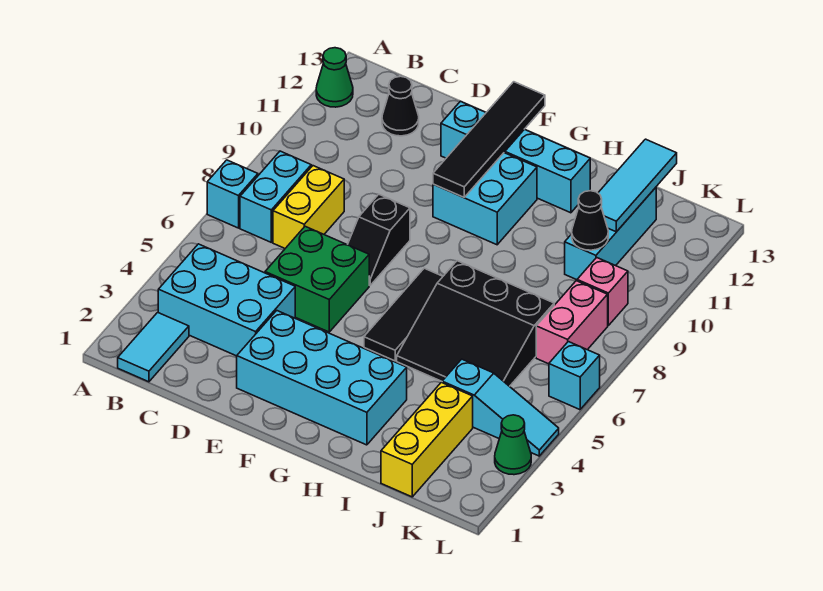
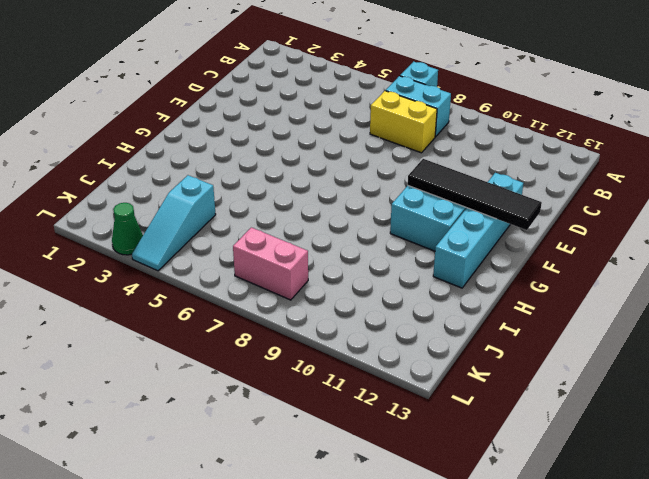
none -> green cone A12 level 1
none -> cyan tile B1:B2 level 1
none -> cyan brick B3:D4 level 1

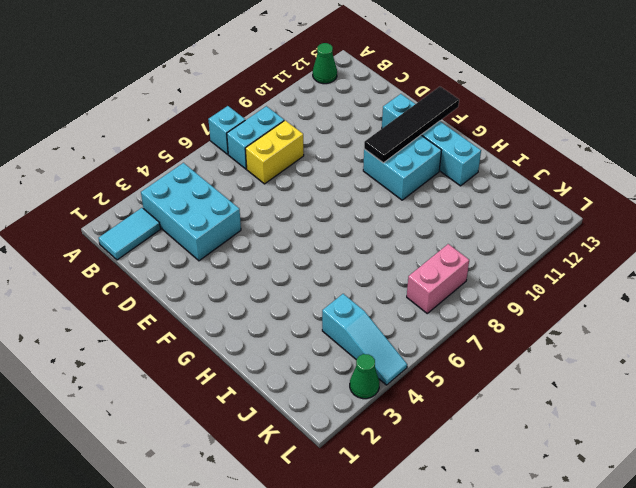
none -> black cone C12 level 1
none -> green brick D5:E6 level 1
none -> cyan brick E2:H3 level 1

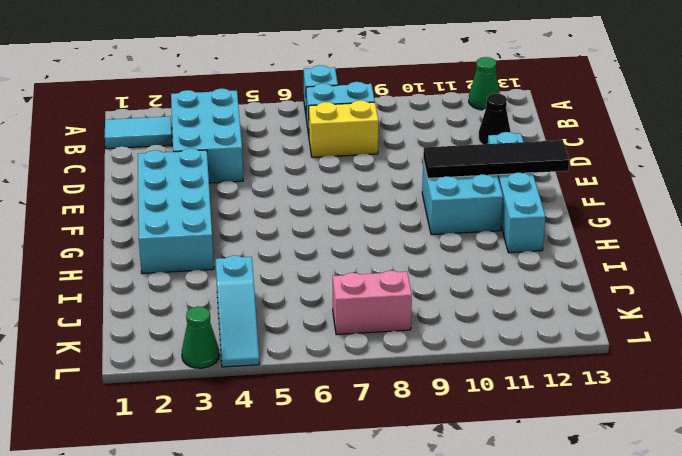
none -> green brick D5:E6 level 1
none -> black slope E7:E8 level 1 top 8
none -> black tile G5:G7 level 1

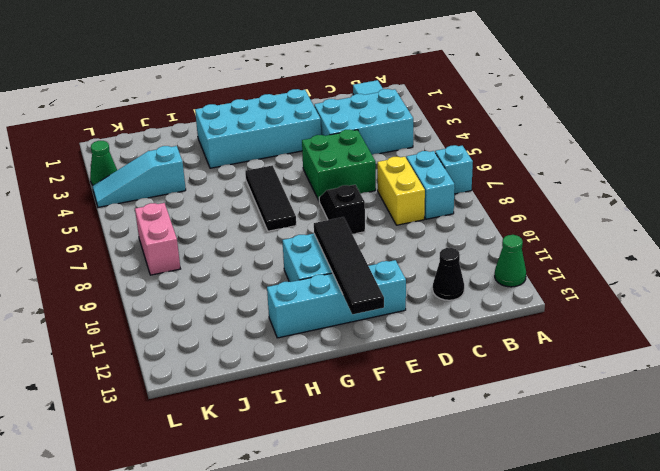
none -> black slope H5:J7 level 1 top 7
none -> yellow brick J1:J3 level 1
none -> cyan brick J10:J12 level 1

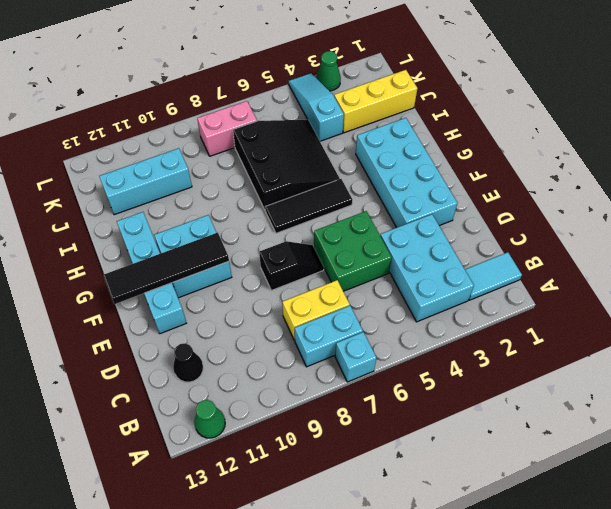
none -> pink brick K9 level 1
none -> cyan brick L6 level 1
none -> black cone J10 level 2

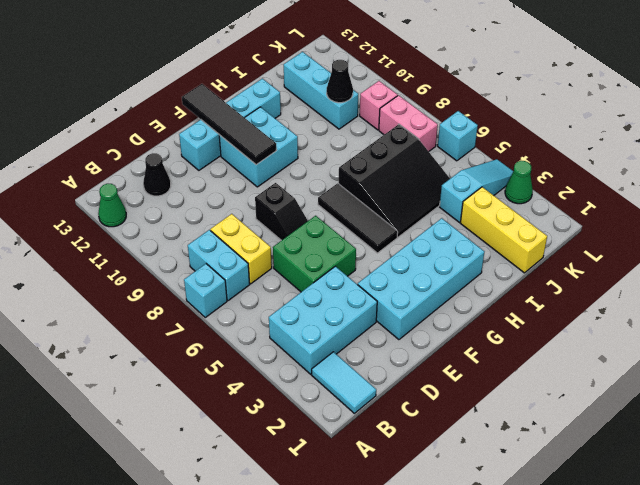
none -> cyan tile J11:J13 level 2

